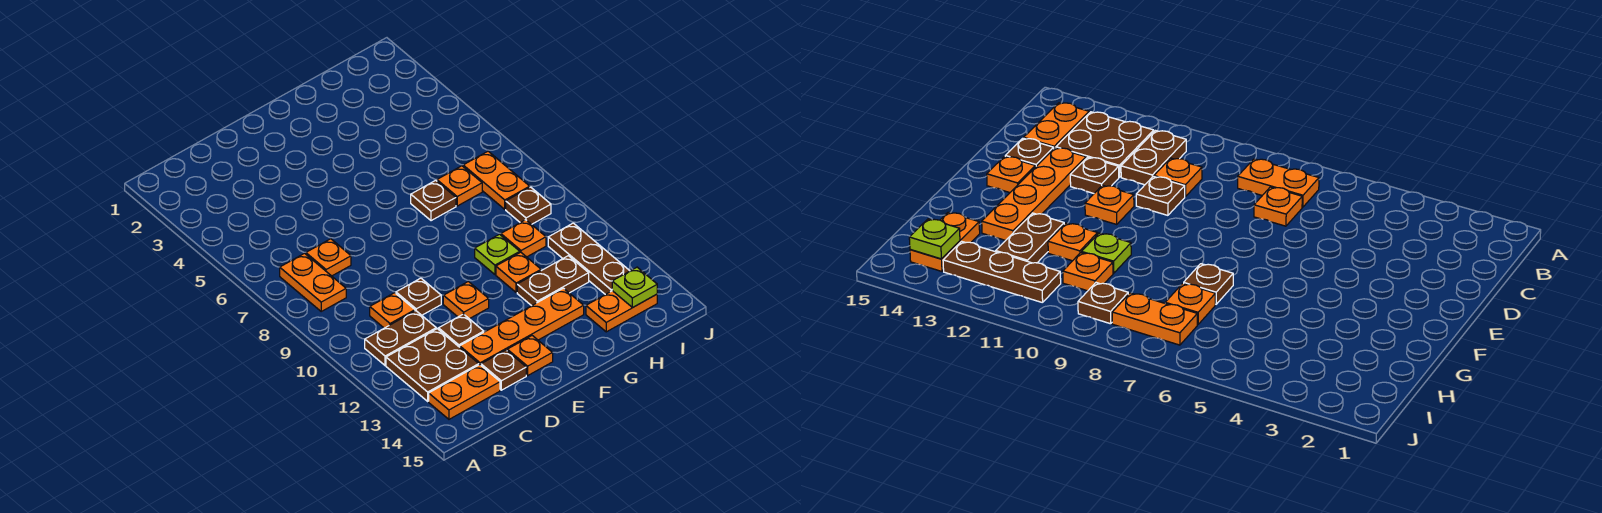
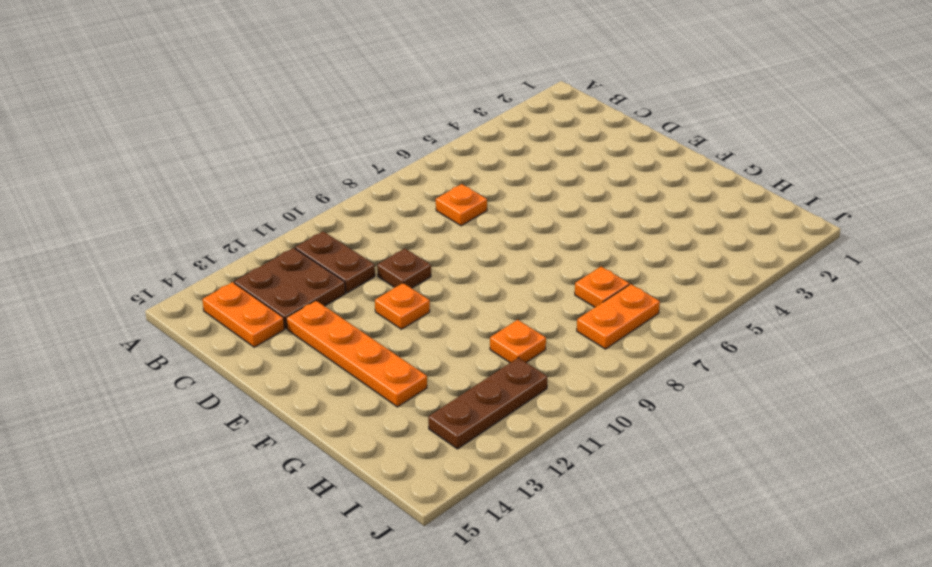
none -> orange plate B7:B8 level 1
none -> orange plate C10 level 1
none -> brown plate D12 level 1

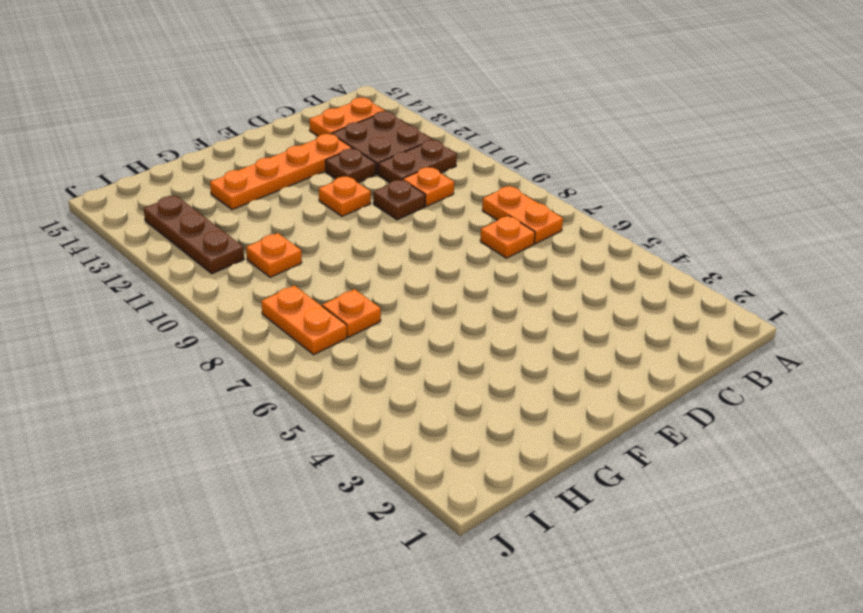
none -> brown plate D14 level 1
none -> orange plate E14 level 1
none -> brown plate G7 level 1

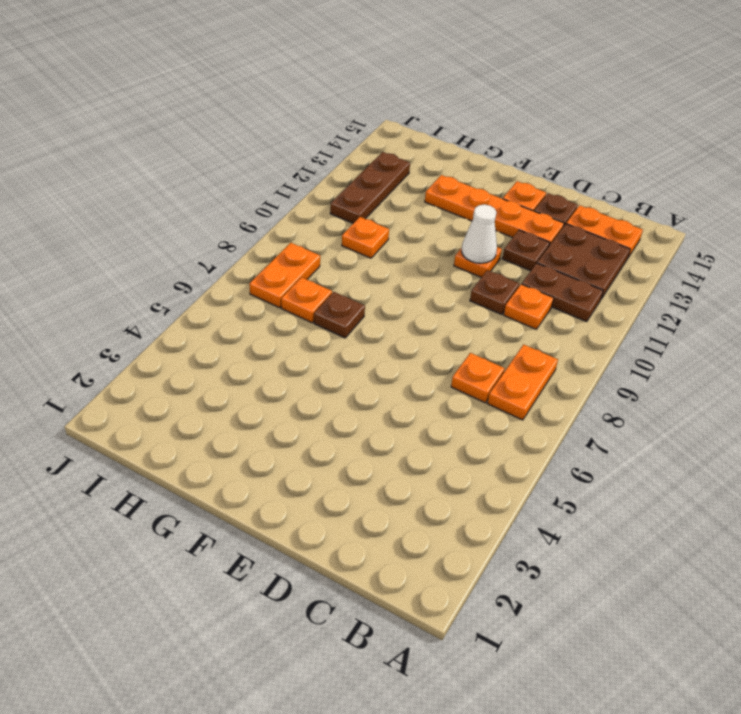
white cone E11 level 2 -> none
none -> lime plate G10 level 1
none -> orange plate G11 level 1
none -> brown plate G12:H12 level 1

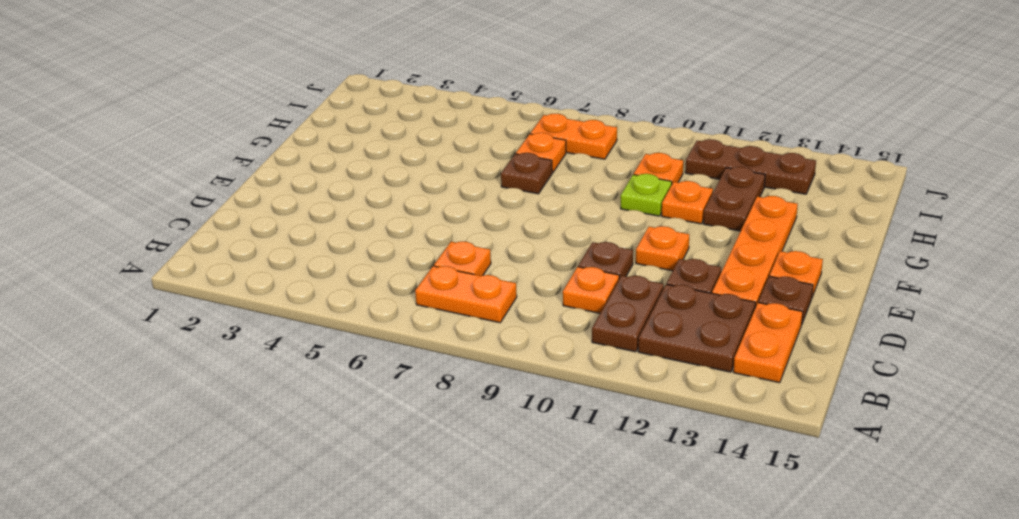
none -> orange plate H14:I14 level 1
none -> brown plate I9 level 1
none -> lime plate I14 level 2

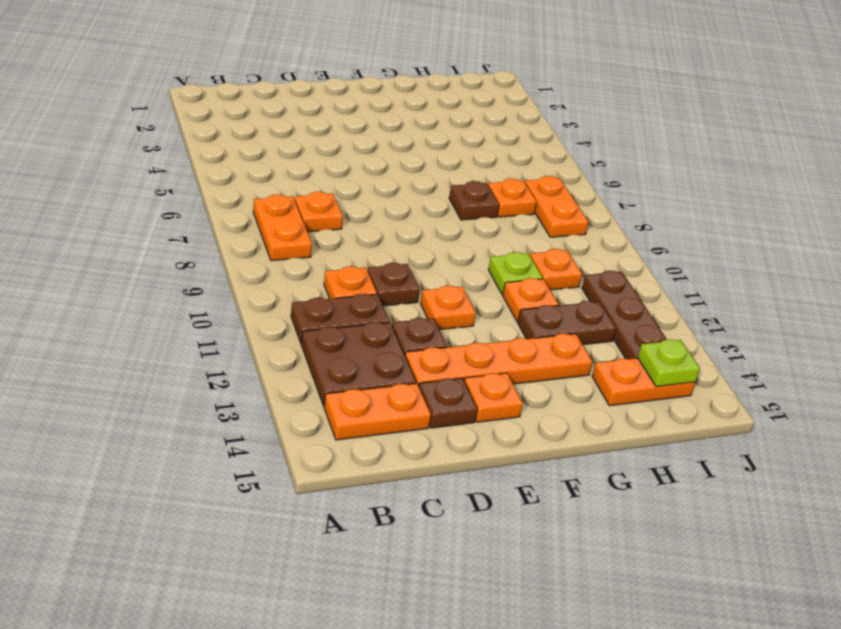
none -> brown plate I9 level 1

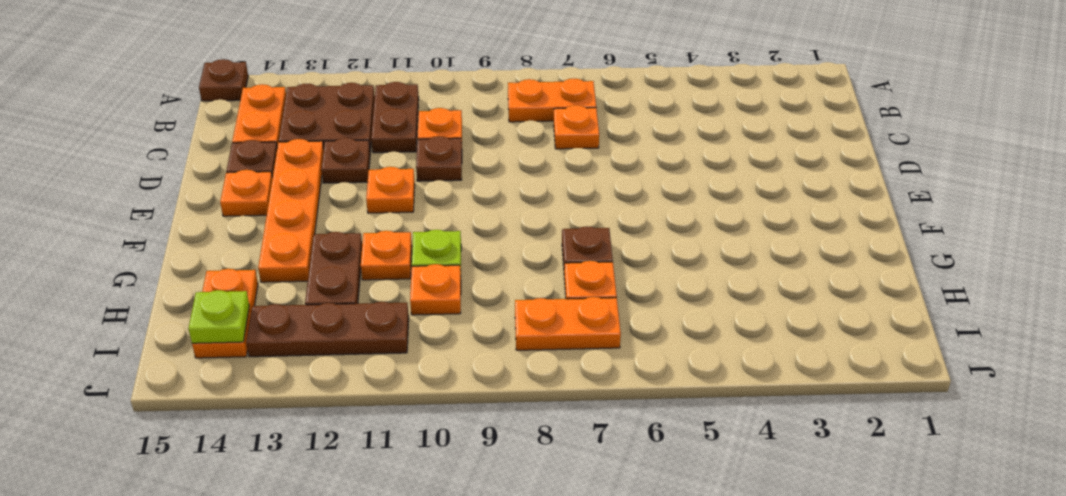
brown plate A15 level 1 -> brown plate I9 level 1

